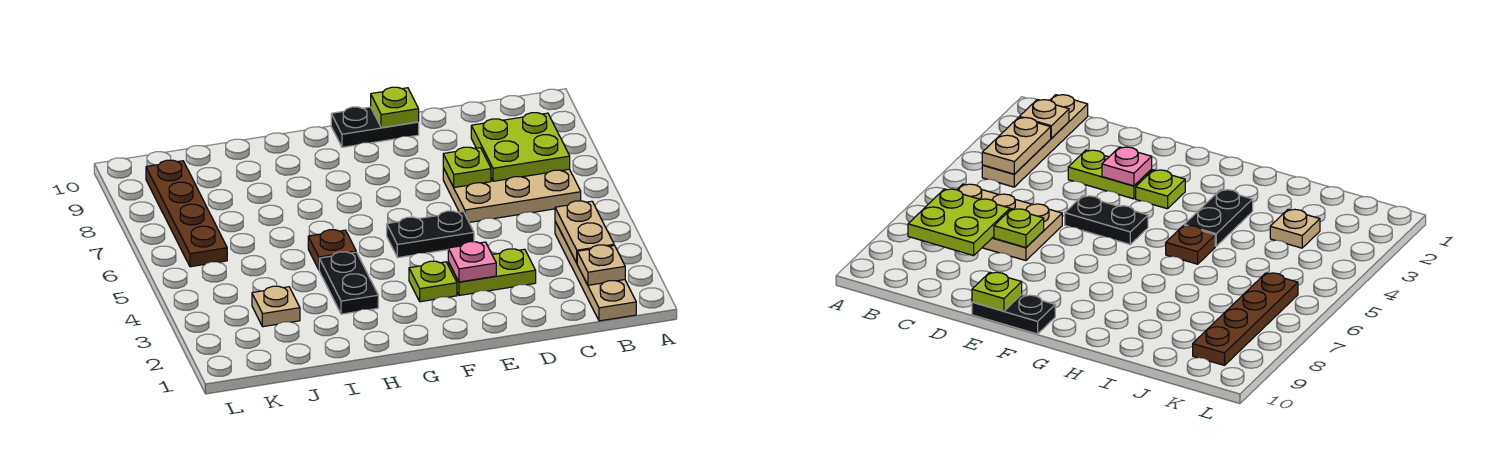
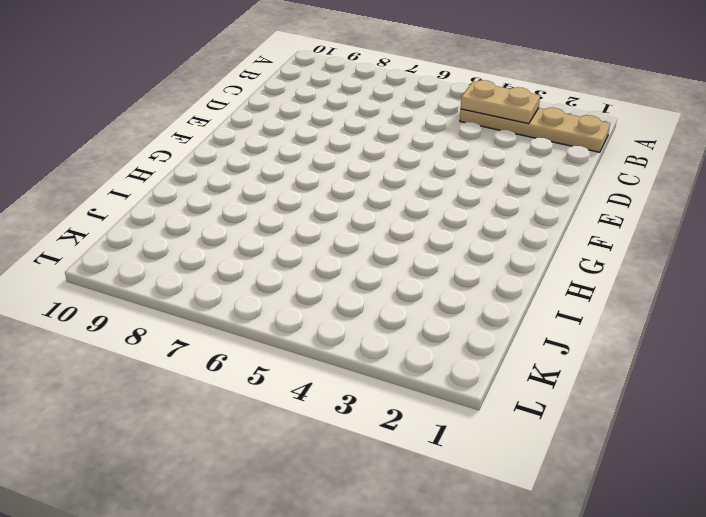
none -> tan plate B6:D7 level 1
none -> lime plate D3:E3 level 1
none -> black plate E5:F5 level 1

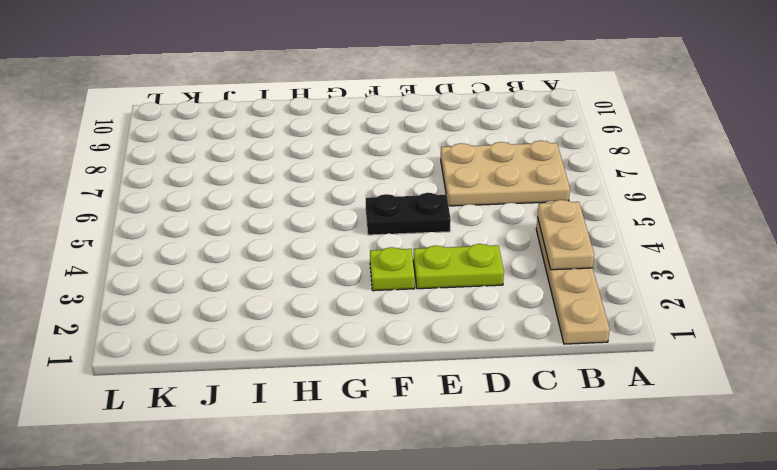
none -> black plate E10:F10 level 1
none -> black plate H3:H4 level 1
none -> brown plate H5 level 1

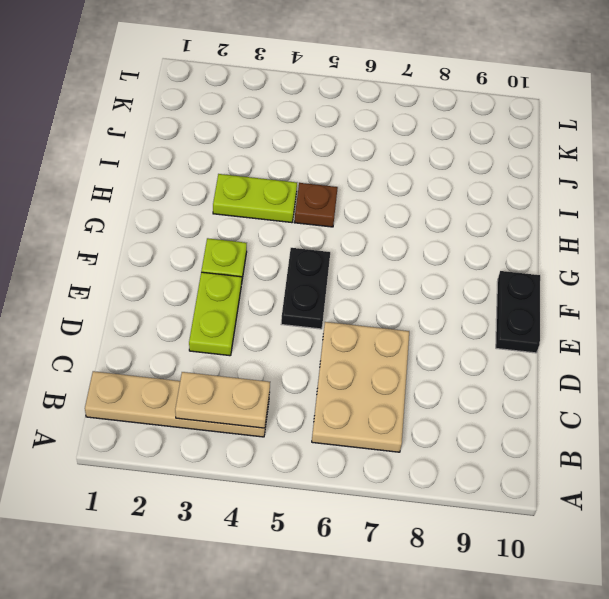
lime plate H3:H4 level 1 -> black plate H3:H4 level 1
none -> tan plate J3 level 1
none -> brown plate K6:K9 level 1
none -> tan plate B2 level 2

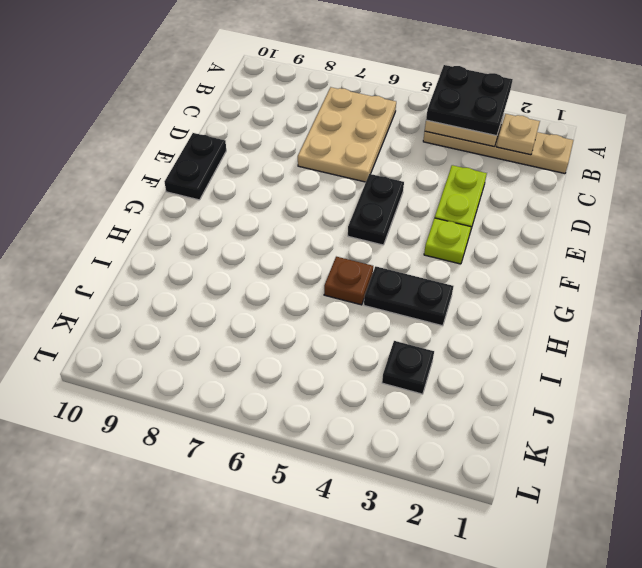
black plate A3:B4 level 3 -> none
black plate J3 level 1 -> tan plate J3 level 1
none -> brown plate K6:K9 level 1
none -> lime plate B7:C8 level 2
none -> lime plate D7 level 2

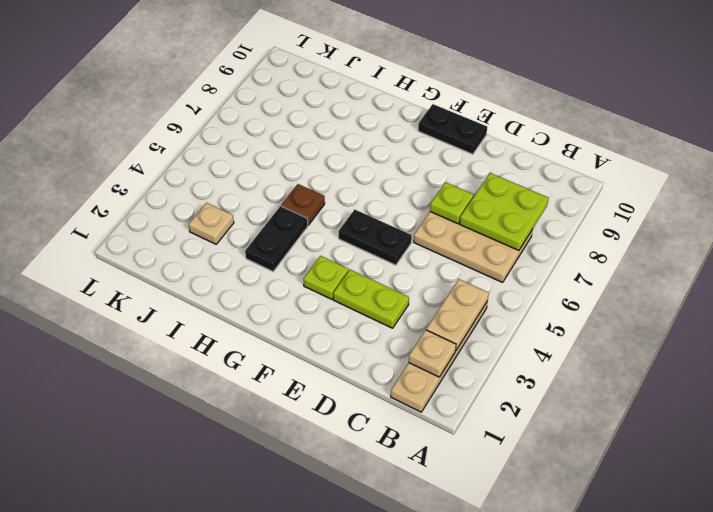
none -> brown plate K6:K9 level 1
none -> pink plate E3 level 2
none -> lime plate E10 level 2

